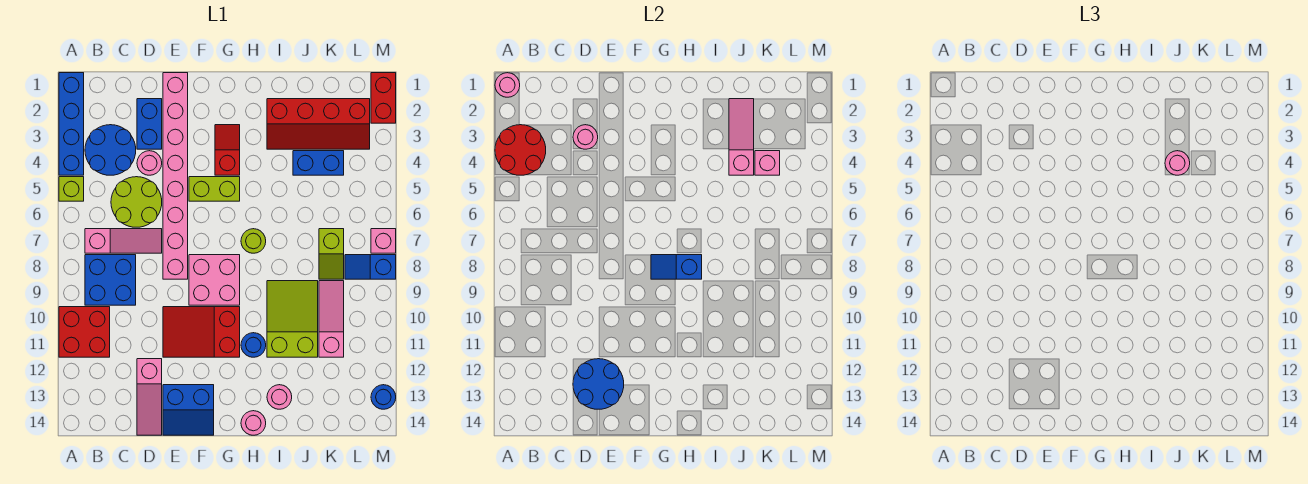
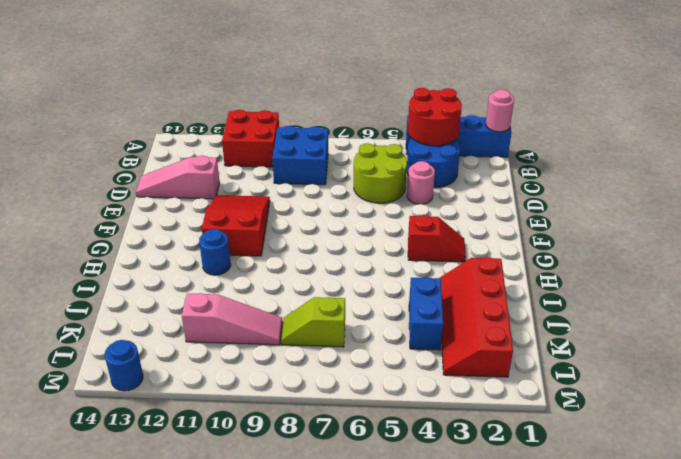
none -> lime brick A5 level 1
none -> pink slope B7:D7 level 1 top B
none -> blue brick D2:D3 level 1
none -> pink brick E1:E8 level 1

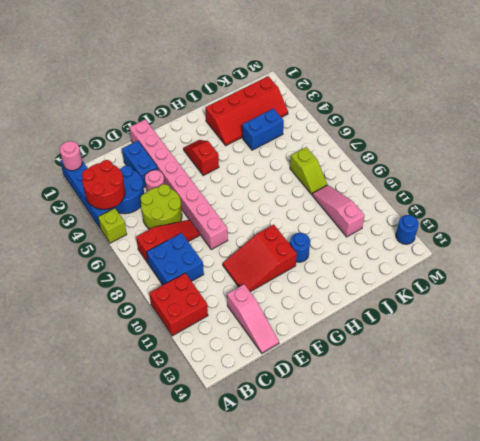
red slope B7:D7 level 1 top B -> pink slope B7:D7 level 1 top B
none -> blue slope E13:F14 level 1 top 13
none -> lime brick F5:G5 level 1
none -> pink brick F8:G9 level 1
none -> lime round brick H7 level 1

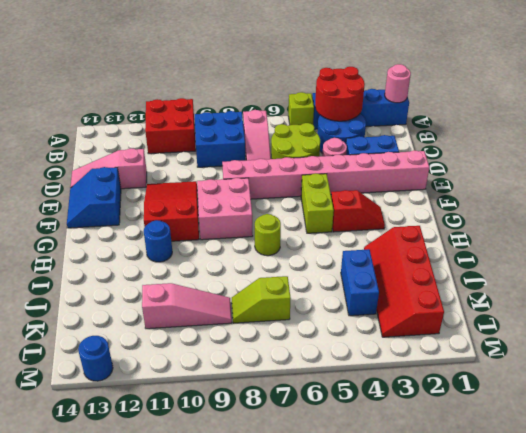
none -> pink round brick H14 level 1
none -> lime slope I9:J11 level 1 top 11
none -> pink round brick I13 level 1
none -> blue slope L8:M8 level 1 top M

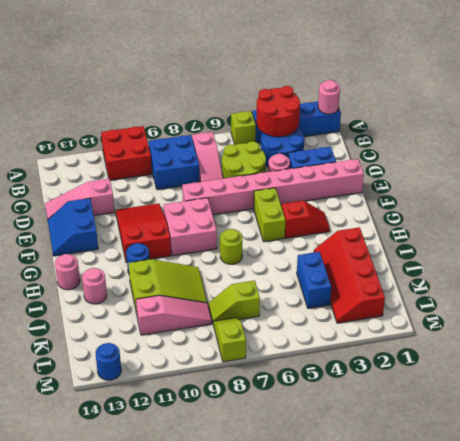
lime slope L8:M8 level 1 top M -> blue slope L8:M8 level 1 top M
none -> red brick M1:M2 level 1
none -> pink brick M7 level 1
none -> pink round brick D3 level 2
none -> blue round brick D12:E13 level 2

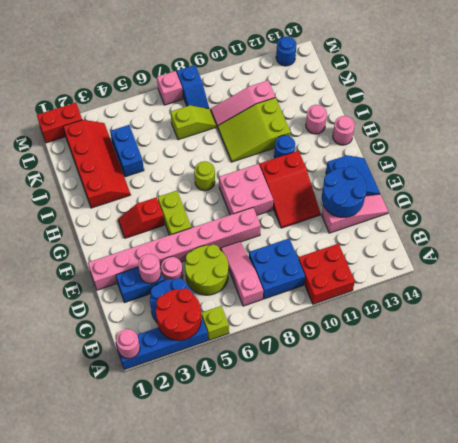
none -> blue slope G8:H8 level 2 top H
none -> pink slope J2:J4 level 2 top 4
none -> pink brick K4 level 2
none -> pink round brick J4 level 3

